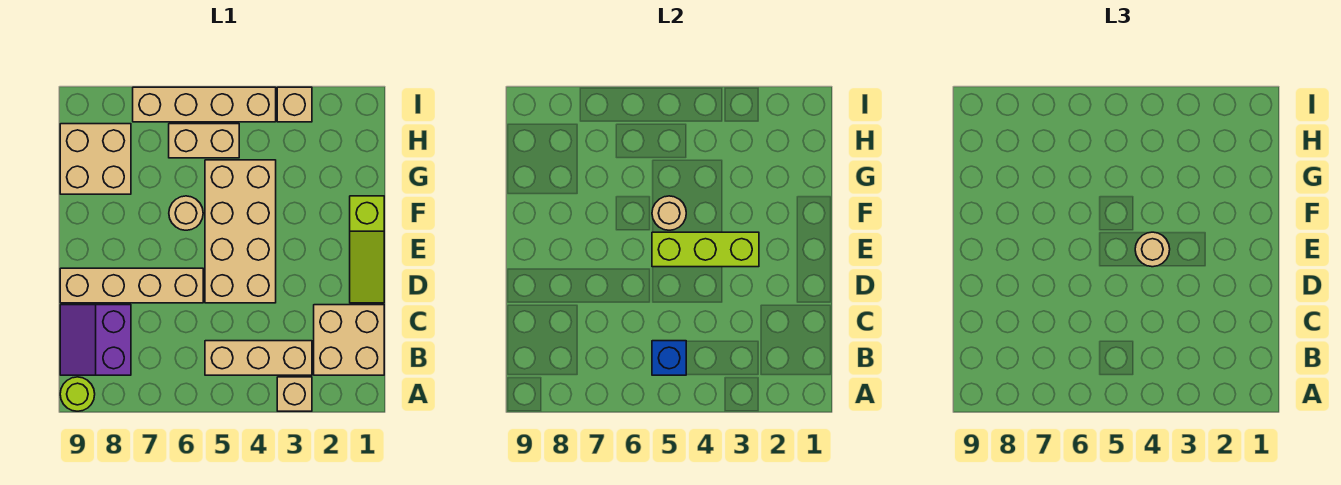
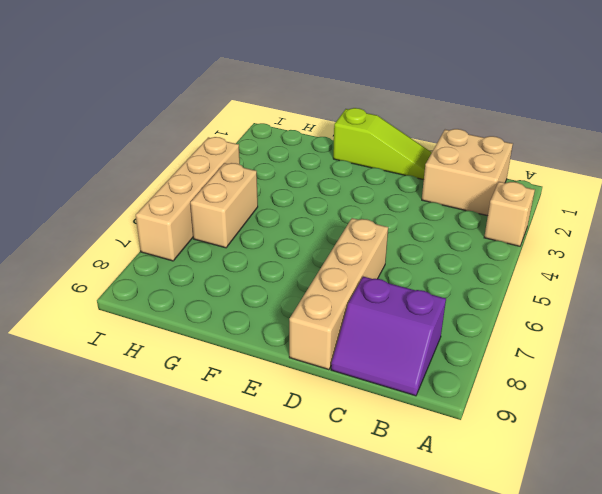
none -> lime round brick A9 level 1
none -> tan brick B3:B5 level 1
none -> tan brick D4:G5 level 1

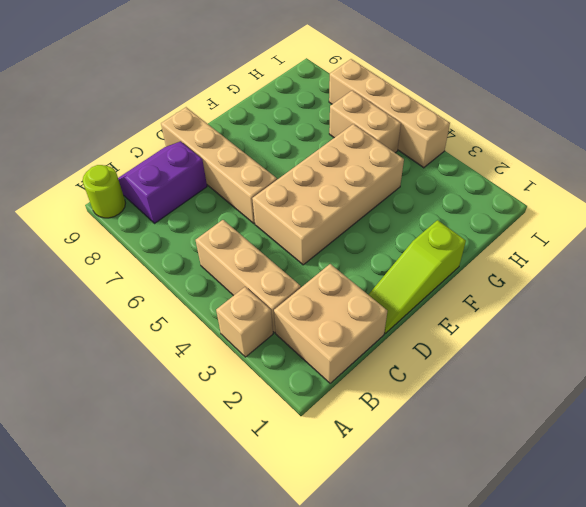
none -> tan round brick F6 level 1
none -> tan brick G8:H9 level 1
none -> tan brick I3 level 1

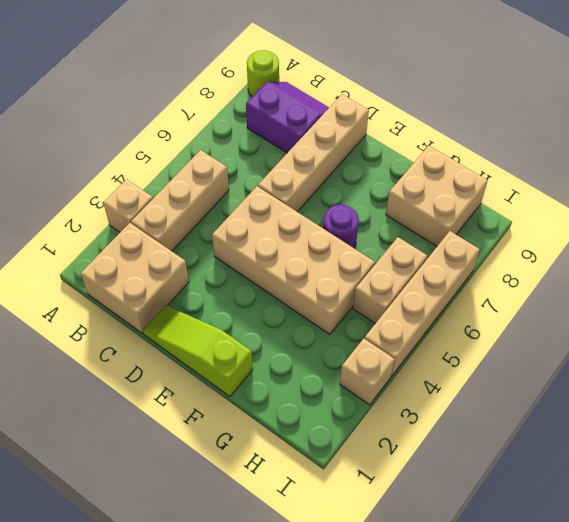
purple round brick F6 level 1 -> tan round brick F6 level 1
none -> blue brick B5 level 2
none -> lime brick E3:E5 level 2
none -> tan round brick F5 level 2

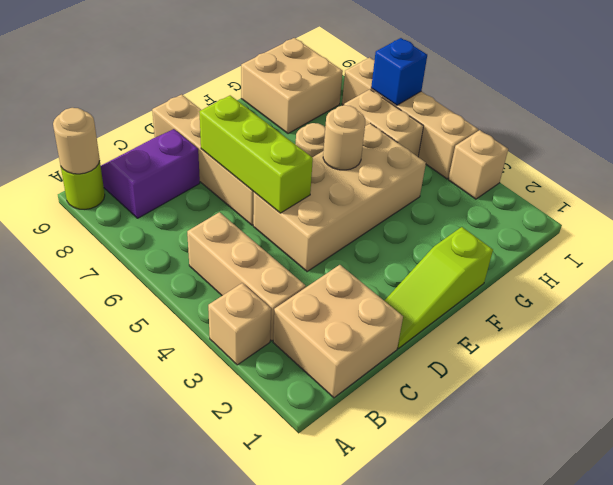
tan round brick A9 level 2 -> tan round brick E4 level 3
lime brick D5:D7 level 2 -> lime brick E3:E5 level 2
blue brick I6 level 2 -> blue brick B5 level 2

